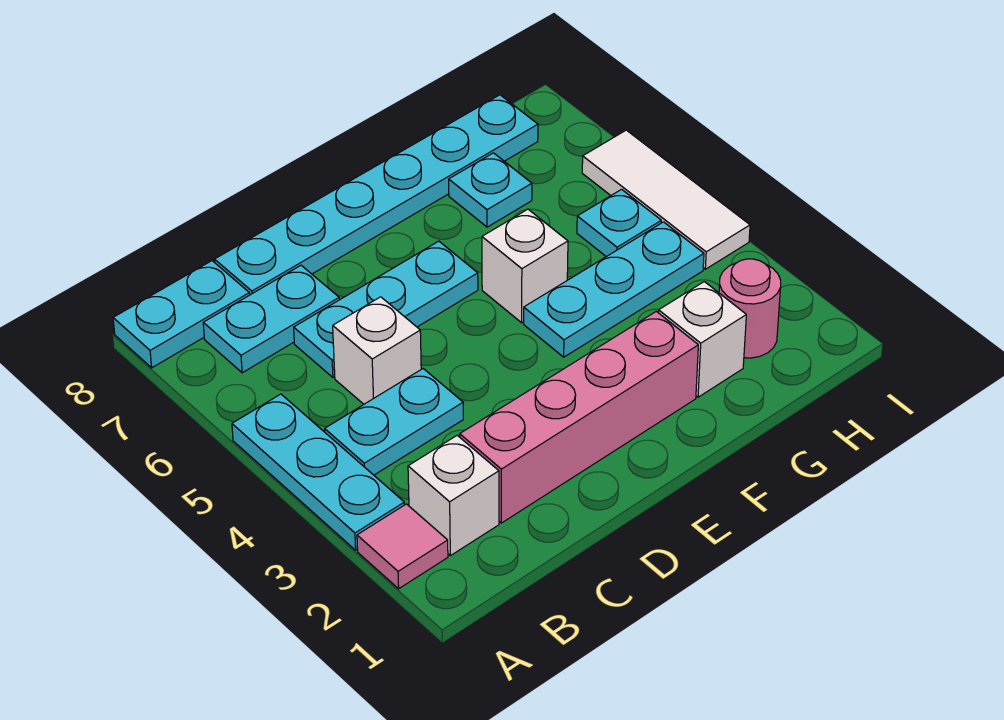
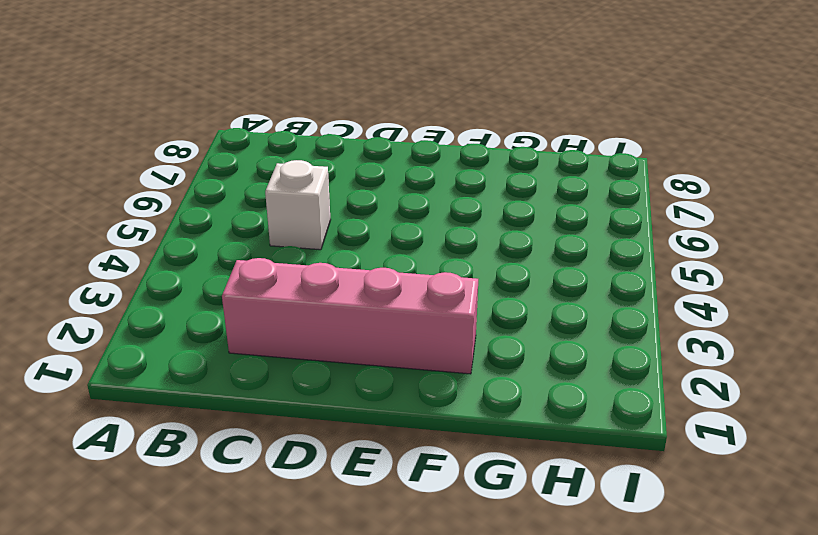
none -> pink tile A2 level 1
none -> cyan plate A3:A5 level 1
none -> cyan plate A8:B8 level 1

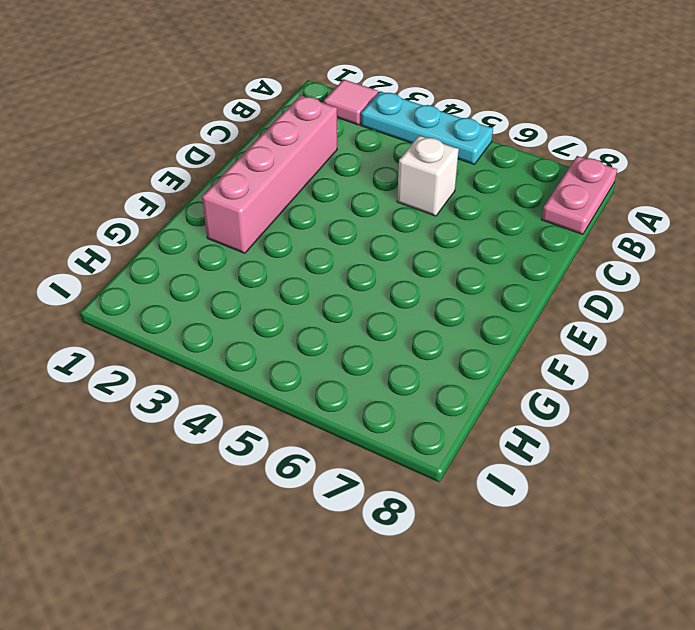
pink plate A8:B8 level 1 -> cyan plate A8:B8 level 1
none -> white brick B2 level 1
none -> cyan plate B4:C4 level 1
none -> cyan plate B7:C7 level 1

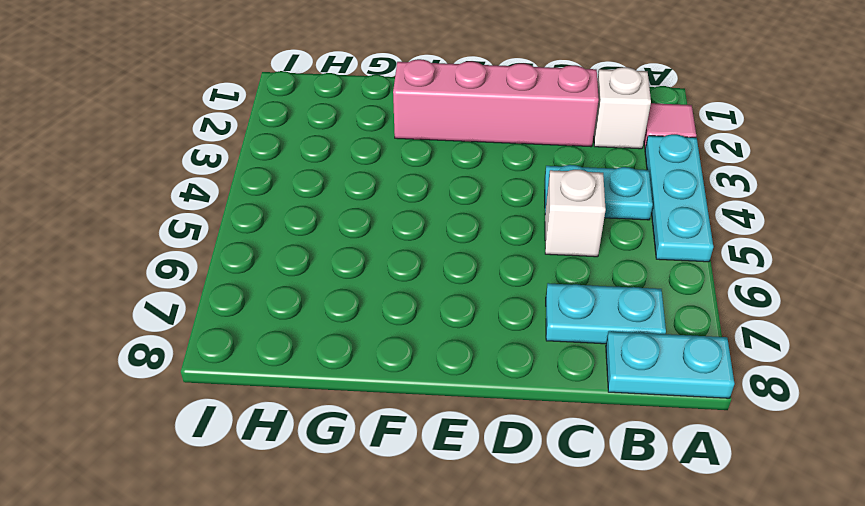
none -> cyan plate C6:E6 level 1
none -> cyan plate C8:H8 level 1
none -> cyan plate F4:H4 level 1

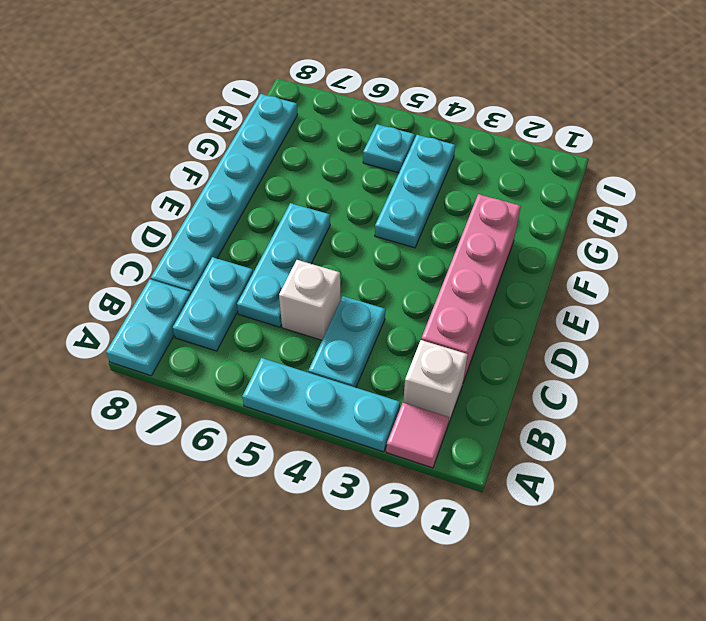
none -> white brick F5 level 1
none -> white brick G2 level 1
none -> cyan plate G7 level 1

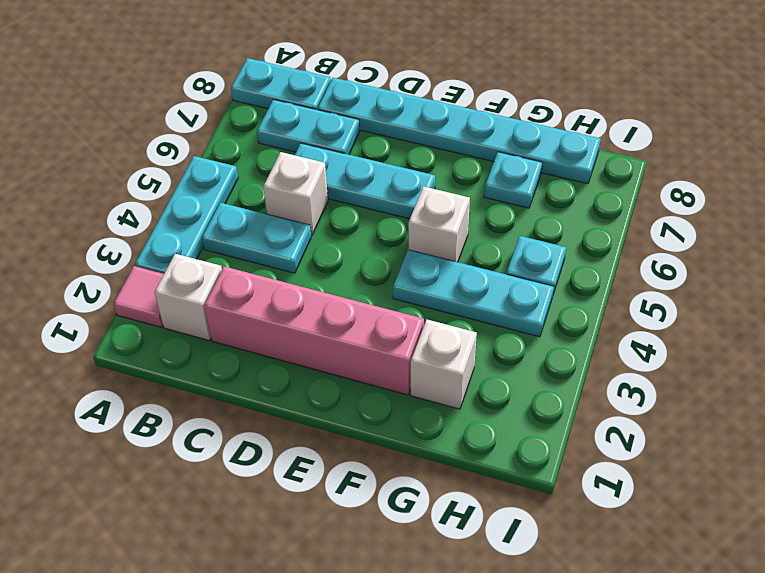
none -> pink round brick H2 level 1
none -> white tile I4:I6 level 1

